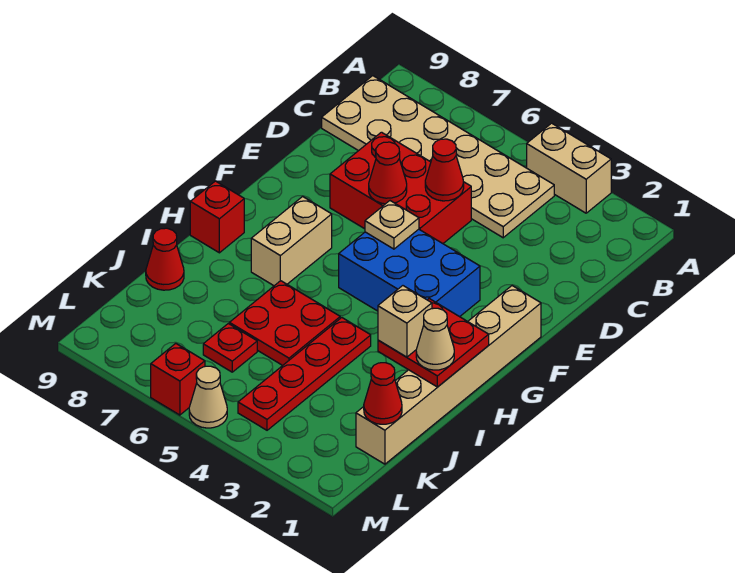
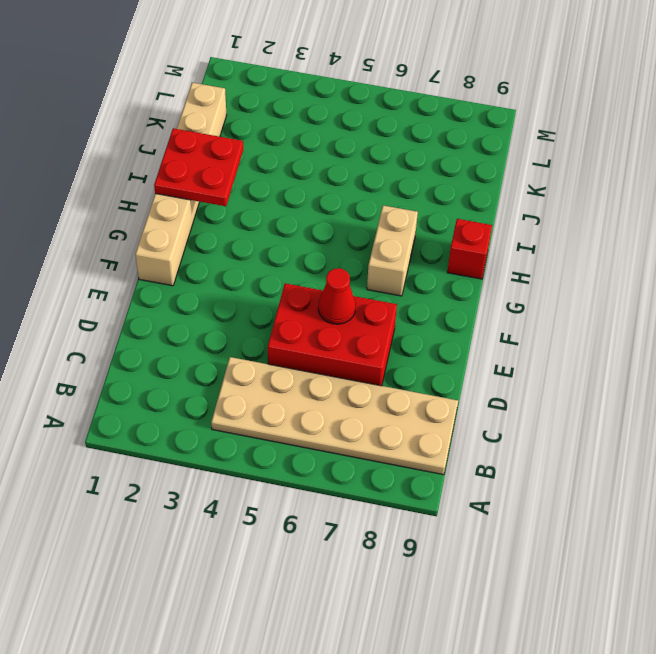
none -> tan brick A3:A4 level 1
none -> blue brick F3:G5 level 1
none -> red plate I4:L4 level 1

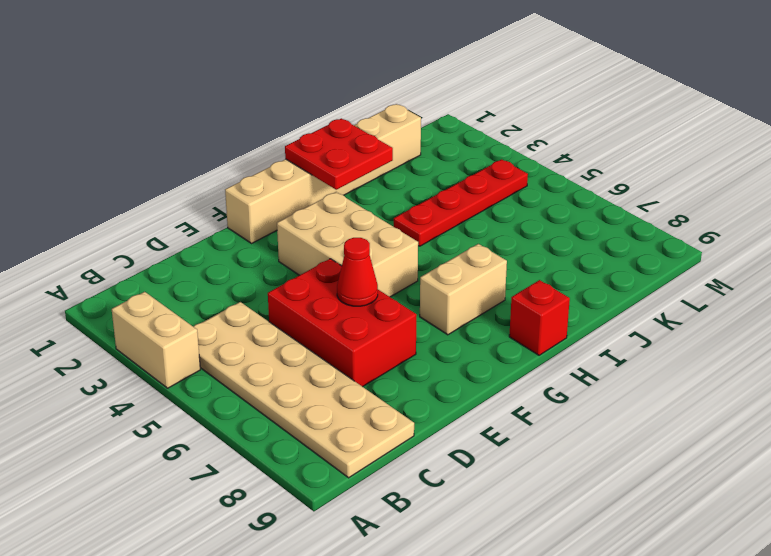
tan brick F3:G5 level 1 -> blue brick F3:G5 level 1
none -> red plate I5:J6 level 1
none -> red cone J9 level 1
none -> red plate K6 level 1

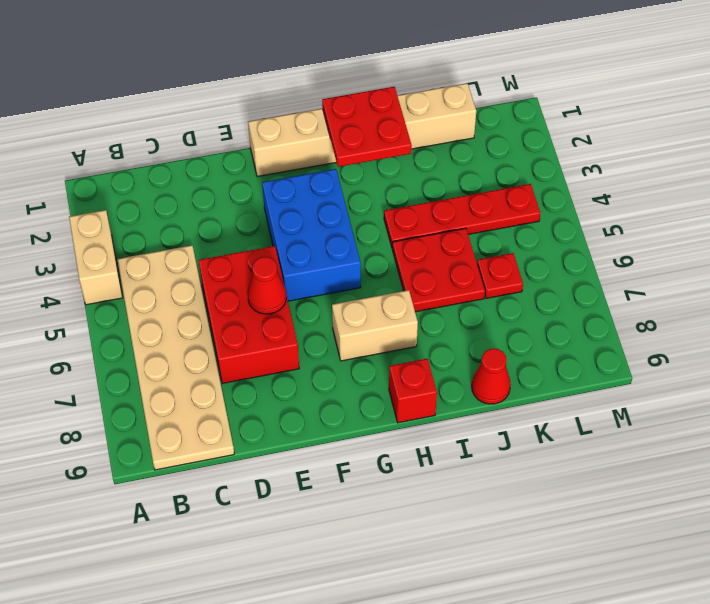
none -> tan cone M5 level 1
none -> red brick M6 level 1
none -> red cone D5 level 2

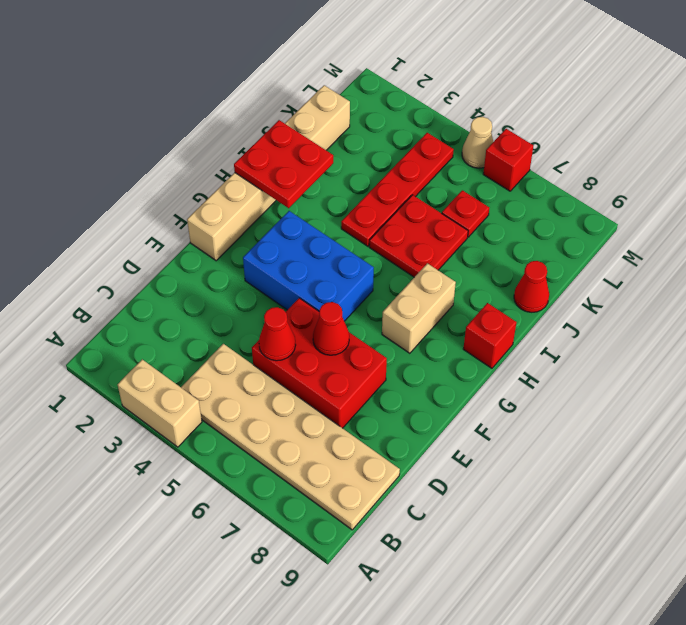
none -> tan plate F5 level 2
none -> red cone K1 level 2
none -> tan cone I1 level 3

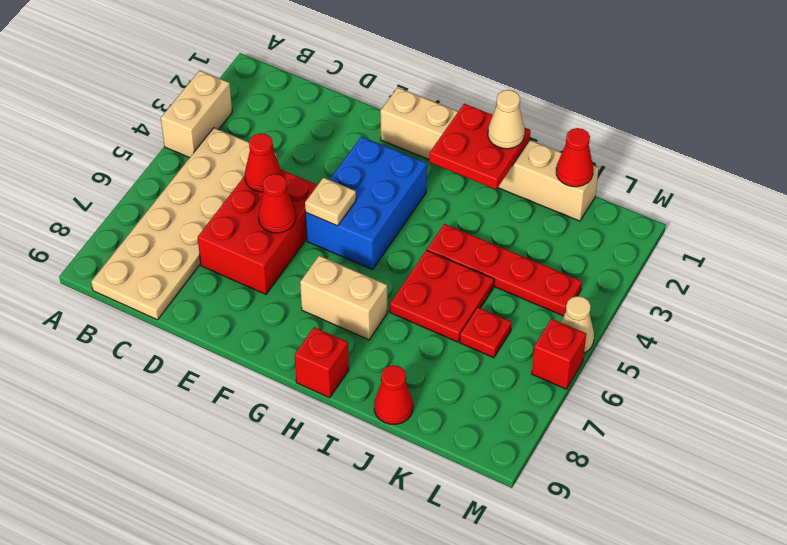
none -> tan brick I2 level 3

